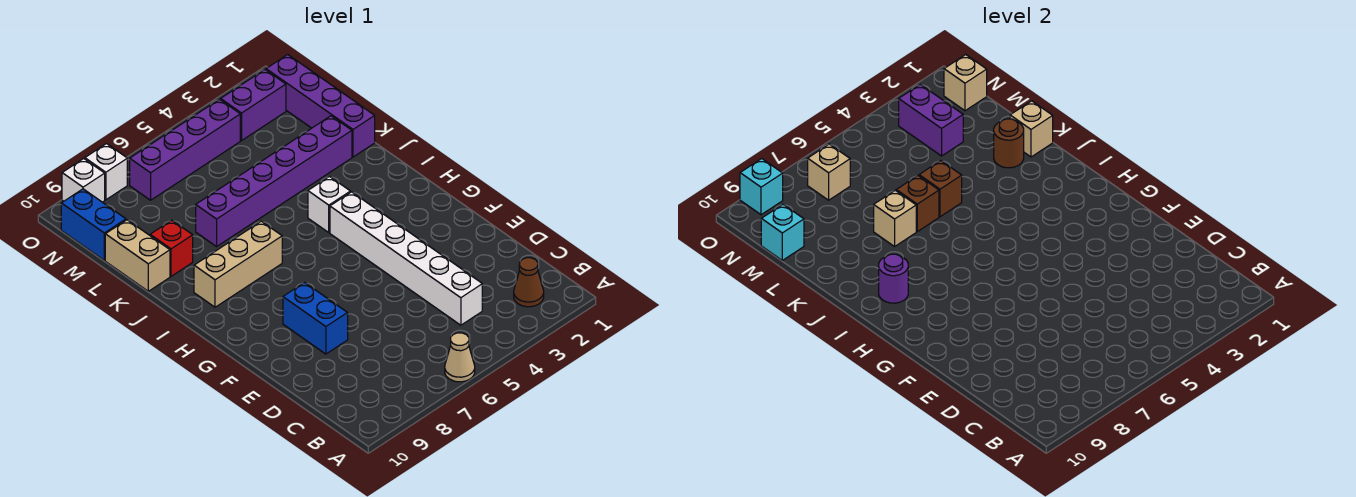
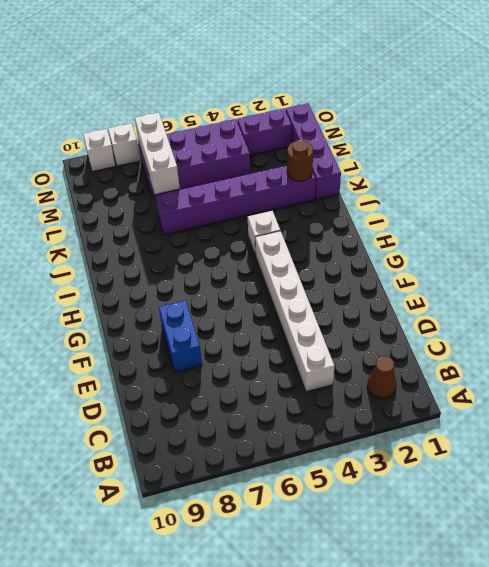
white brick L7:N7 level 2 -> tan brick N7 level 2
purple brick M4:N7 level 1 -> purple brick N4:N7 level 1
none -> tan cone A6 level 1
none -> tan brick I7:I9 level 1
none -> red brick K9 level 1

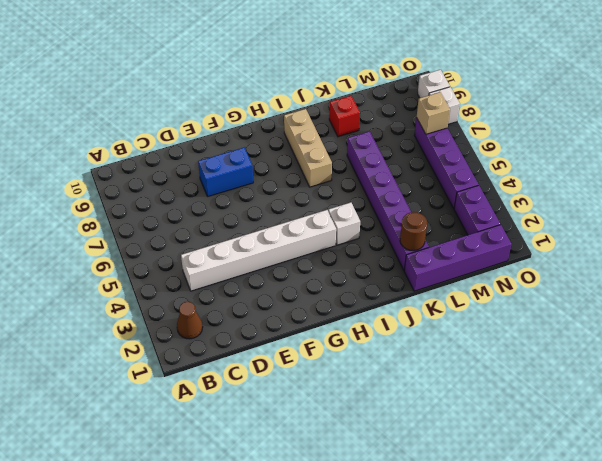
none -> tan cone A6 level 1
none -> tan brick K10:L10 level 1
none -> blue brick M10:N10 level 1

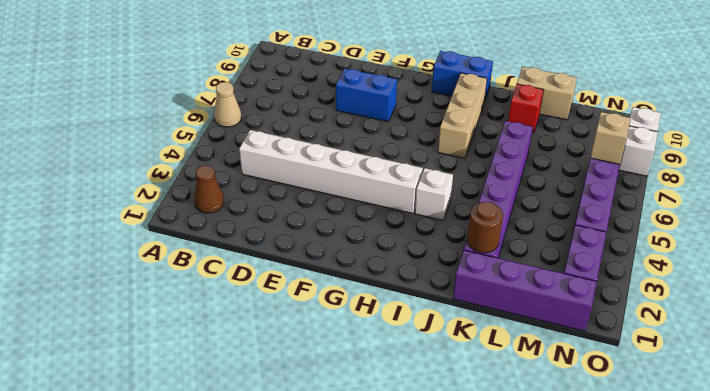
blue brick H10:I10 level 1 -> blue brick M10:N10 level 1
none -> purple round brick I9 level 2
none -> tan brick K1 level 2
none -> brown brick K5 level 2

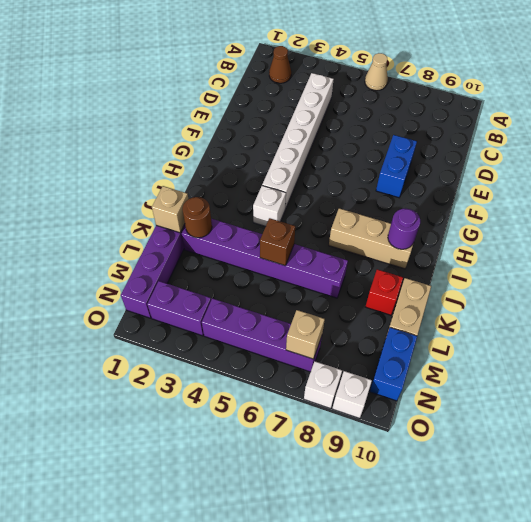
none -> brown brick K6 level 2
none -> tan brick K7 level 2
none -> purple brick M3:N3 level 2

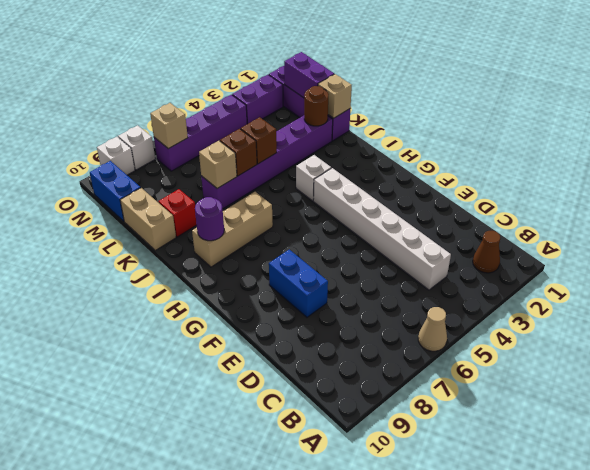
purple brick L1:M1 level 2 -> purple brick M3:N3 level 2
none -> cyan brick M10 level 2
none -> tan brick N1 level 2
none -> cyan brick O9 level 2

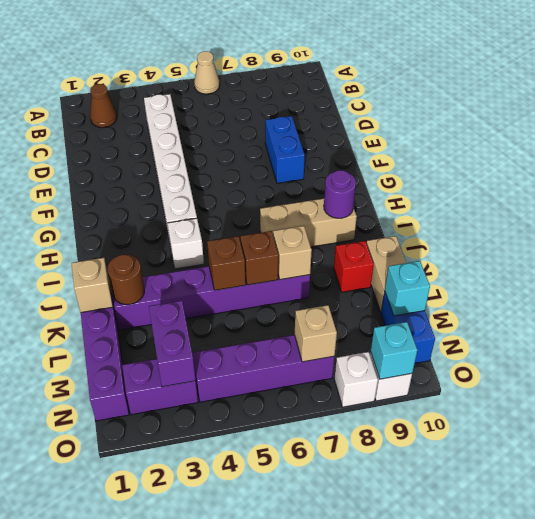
none -> tan brick N1 level 2

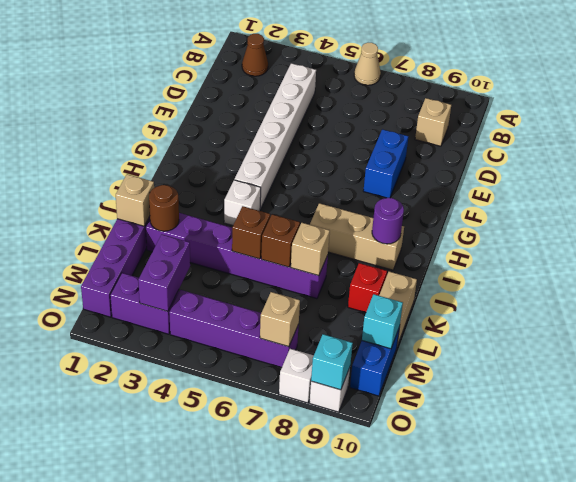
tan brick C9 level 1 -> tan brick N1 level 2

